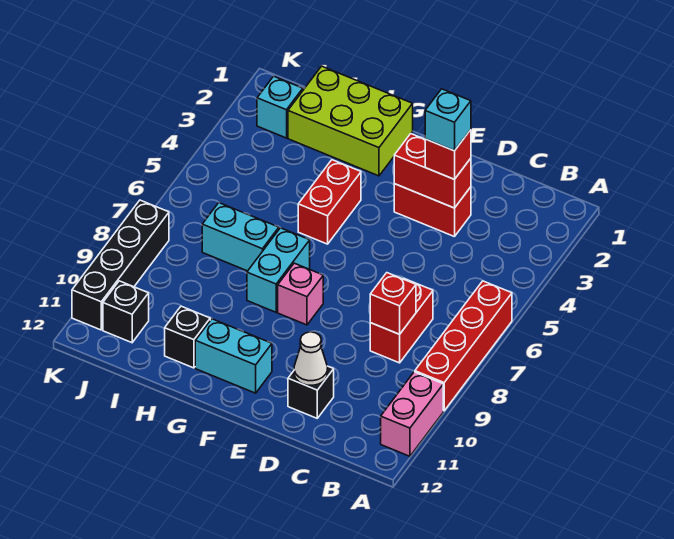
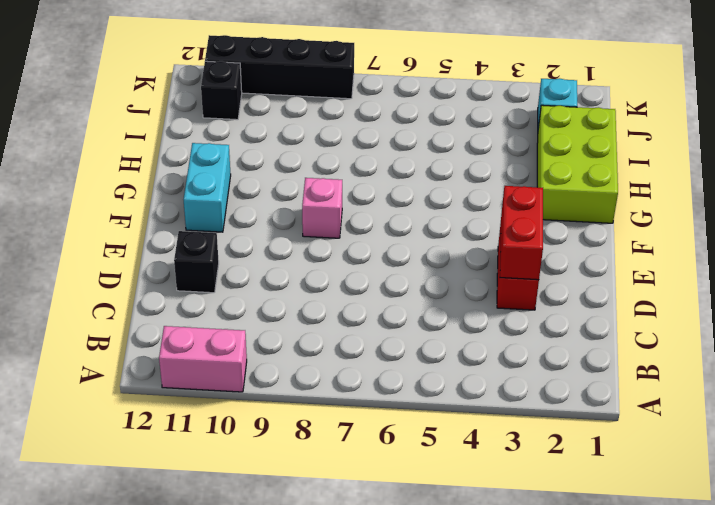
none -> red brick A6:A9 level 1
none -> red brick C7:C8 level 1
none -> red brick G4:G5 level 1

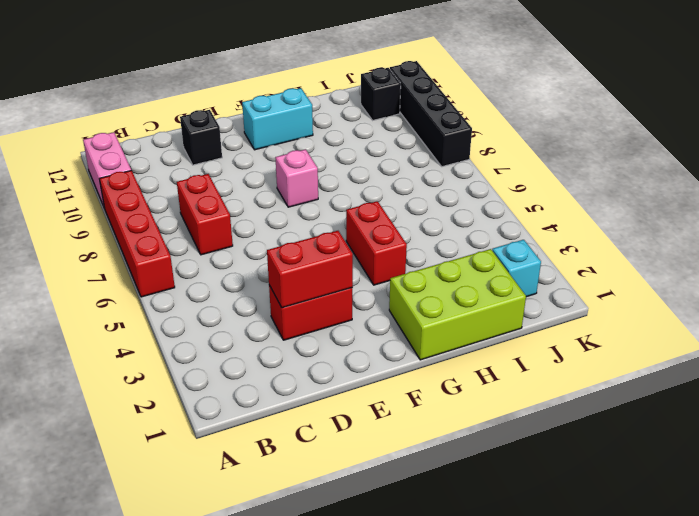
none -> cyan brick G7:G8 level 1
none -> cyan brick H7:I7 level 1
none -> black brick H11 level 1

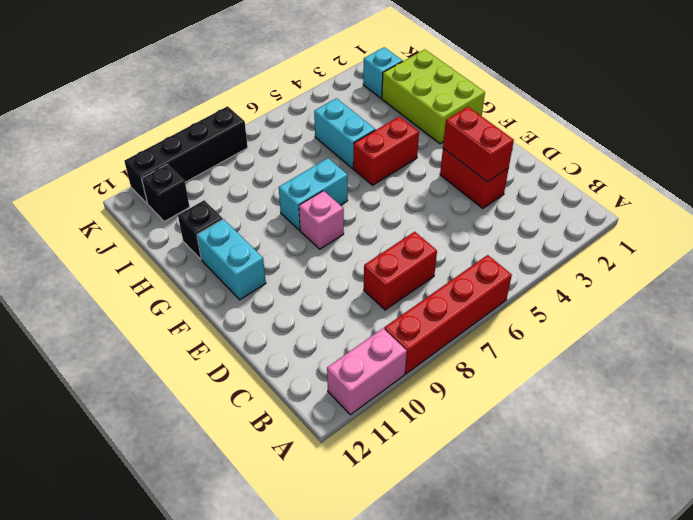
cyan brick H5:I5 level 1 -> cyan brick H7:I7 level 1
none -> black brick D11 level 1
none -> red brick C8 level 2
none -> white cone D11 level 2

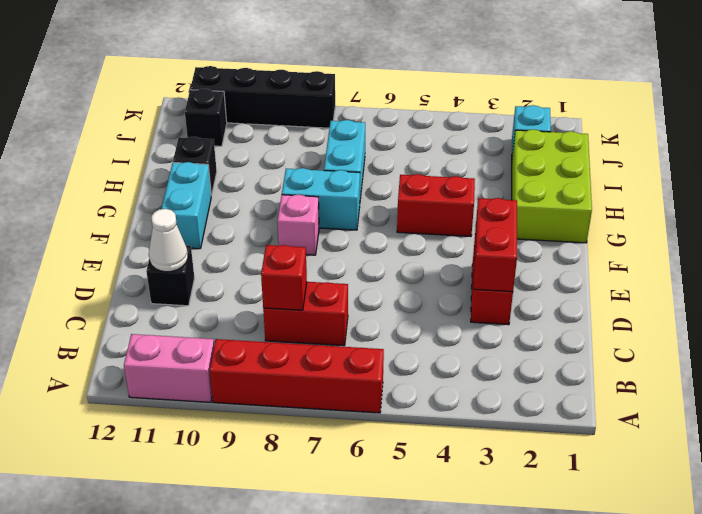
none -> red brick D3 level 3
none -> cyan brick D3 level 4

